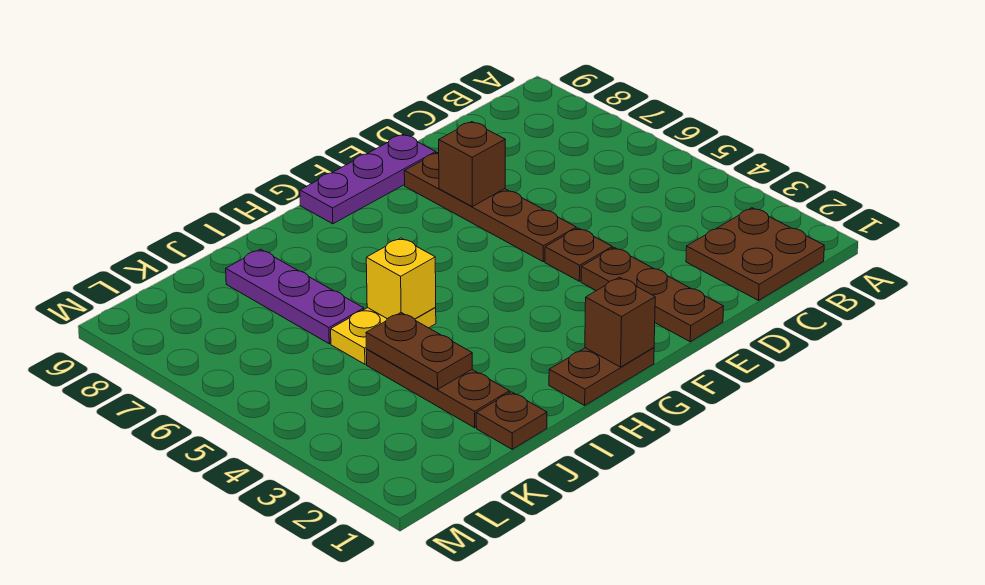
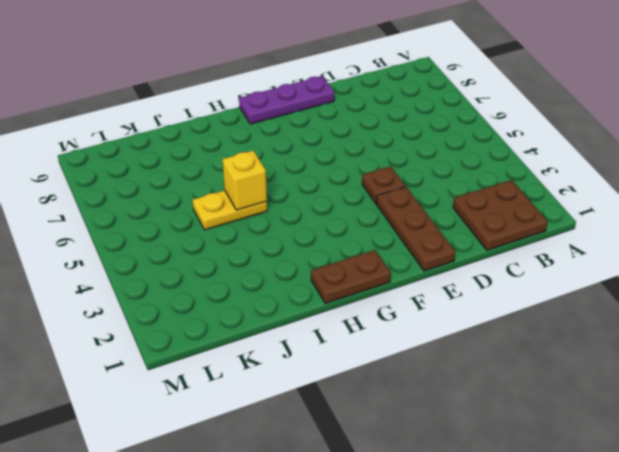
none -> brown plate E5:E8 level 1
none -> brown plate J1 level 1
none -> brown plate J2:J4 level 1

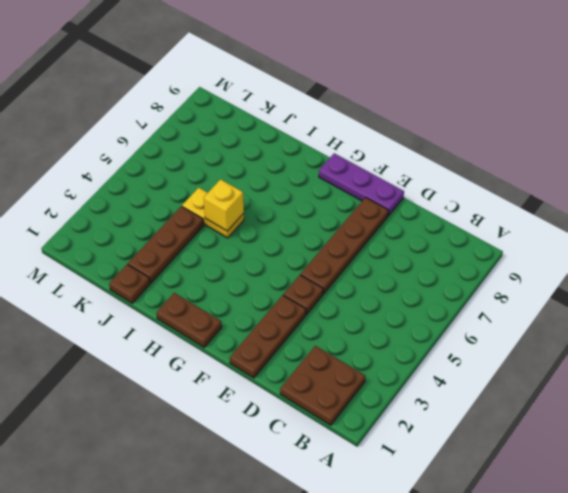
none -> purple plate J6:J8 level 1
none -> brown brick E7 level 2
none -> brown brick G1 level 2

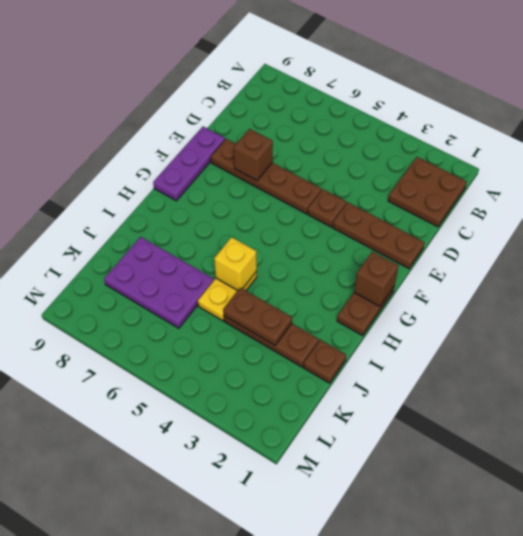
purple plate J6:K8 level 1 -> purple plate J6:J8 level 1

